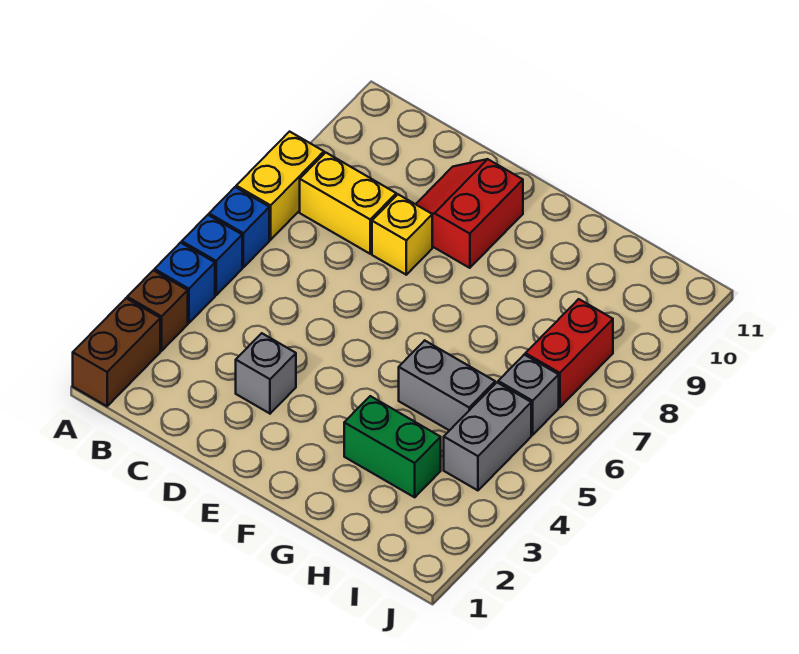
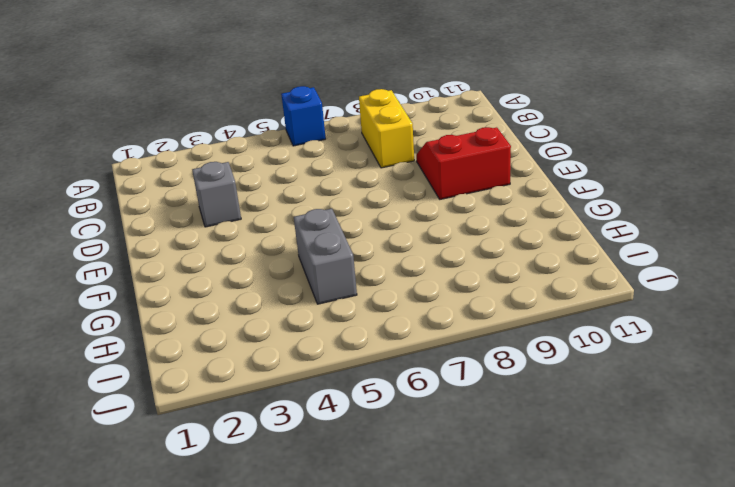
none -> brown brick A1:A2 level 1
none -> brown brick A3 level 1
none -> blue brick A4 level 1

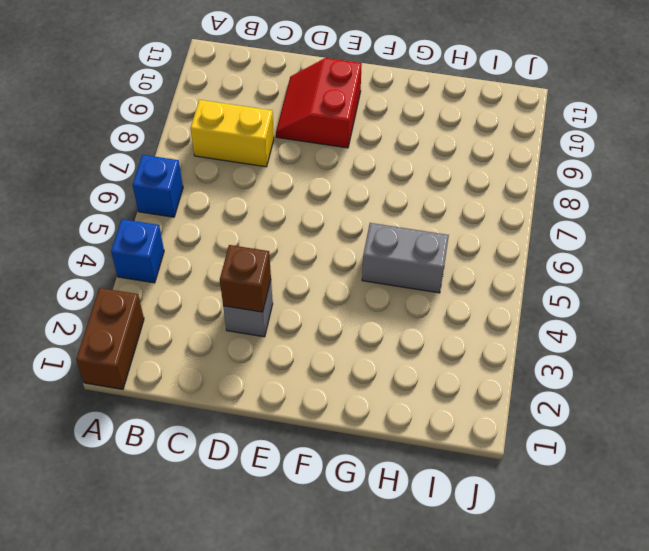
brown brick D3 level 2 -> brown brick A3 level 1
none -> blue brick A5 level 1
none -> yellow brick A7:A8 level 1
none -> yellow brick D8 level 1

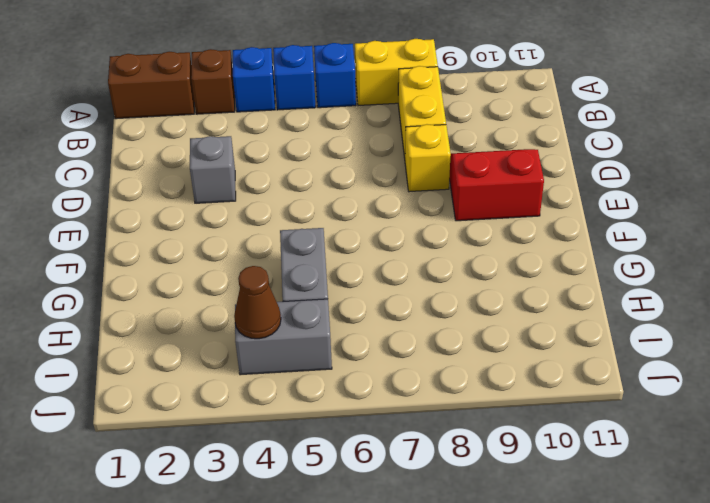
brown cone I4 level 2 -> none
none -> green brick G3:H3 level 1
none -> grey brick I6 level 1
none -> red brick I7:I8 level 1

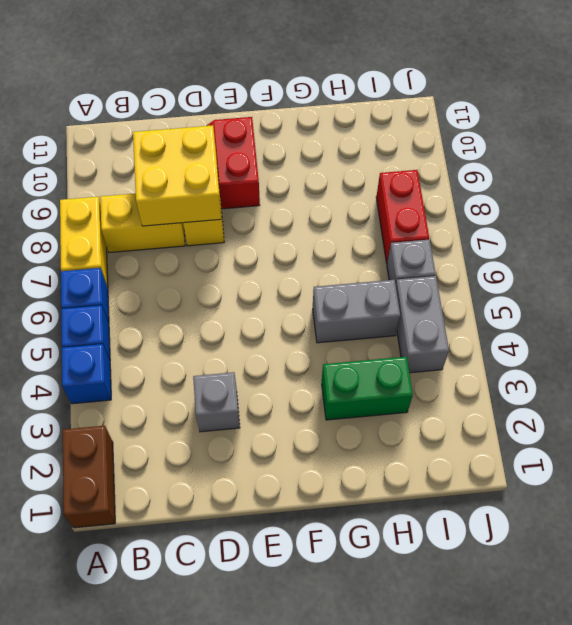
yellow brick C8:D9 level 2 -> none
none -> brown brick A3 level 1

